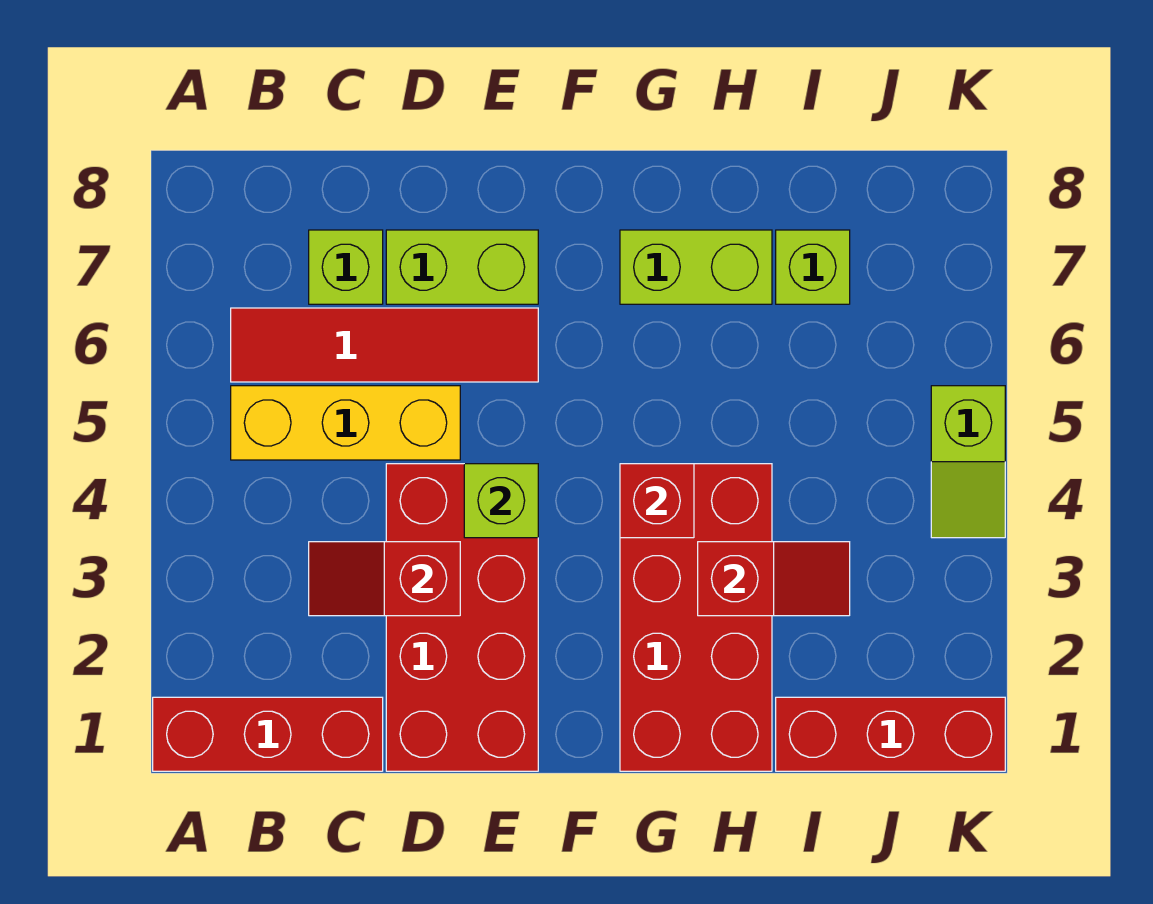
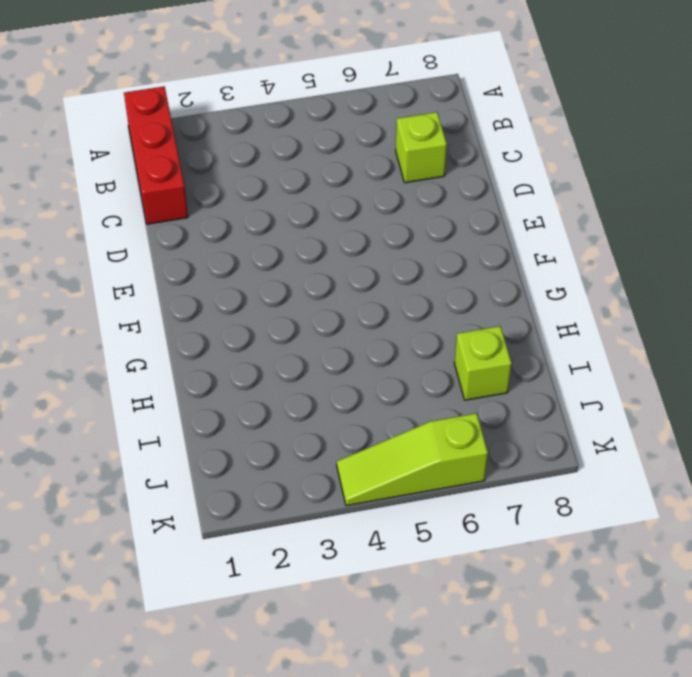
lime slope K4:K6 level 1 top 6 -> lime slope K4:K5 level 1 top 5
none -> yellow brick B5:D5 level 1
none -> red tile B6:E6 level 1
none -> red brick D1:E4 level 1

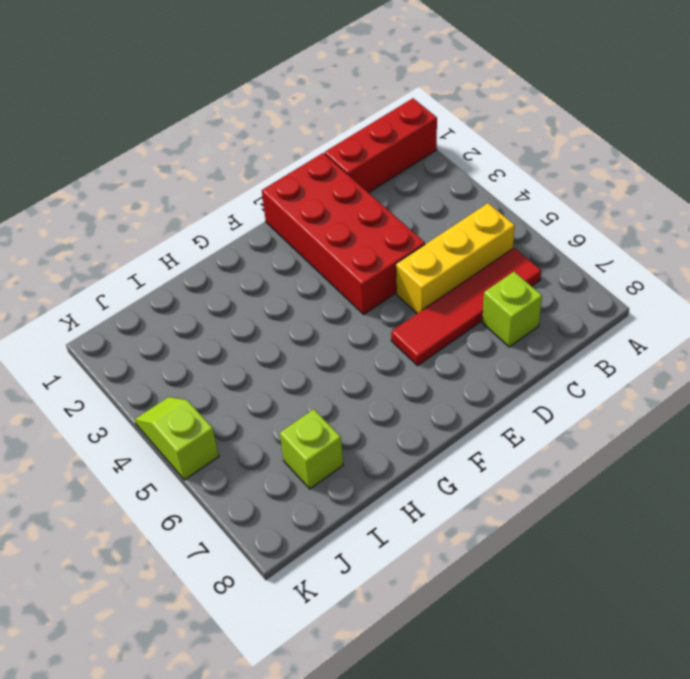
none -> lime brick D7:E7 level 1
none -> red brick G1:H4 level 1
none -> lime brick G7:H7 level 1

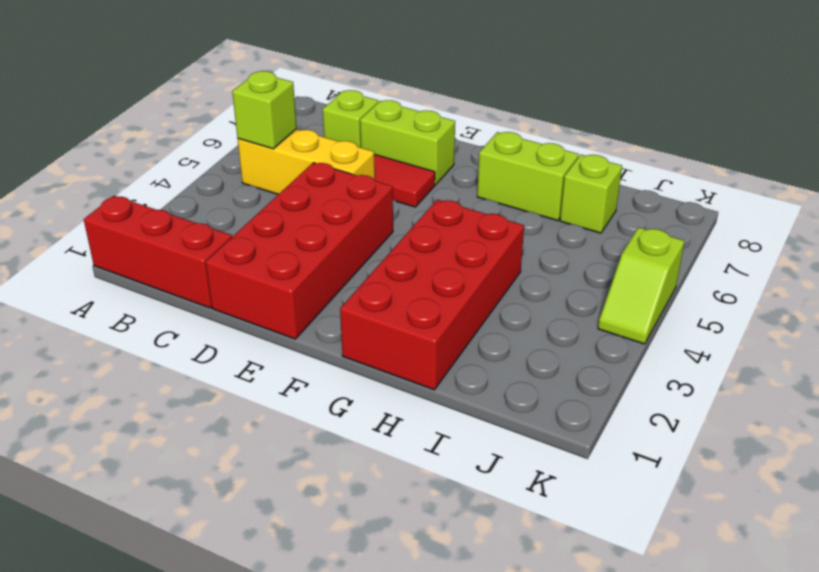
lime brick B5 level 2 -> lime brick E4 level 2
none -> red brick I1:K1 level 1
none -> red slope C3:D3 level 2 top D
none -> red brick G4 level 2

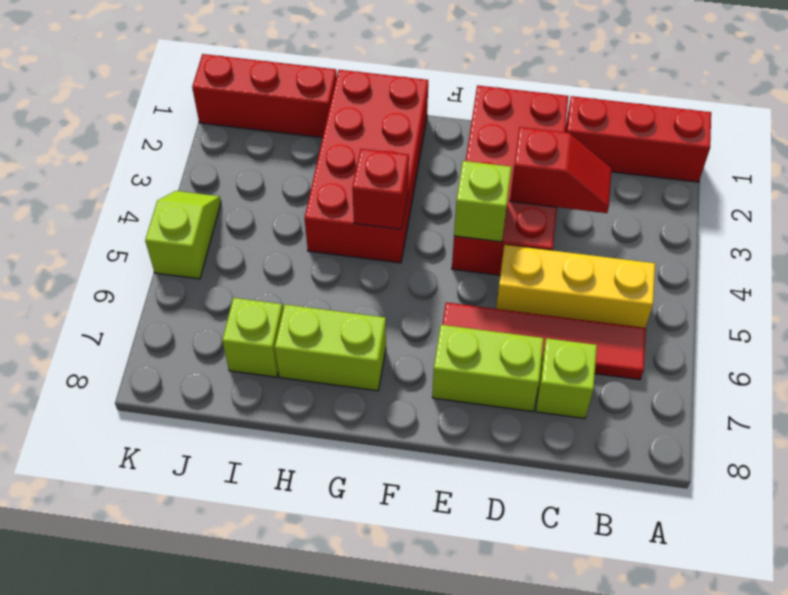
none -> red slope H3:I3 level 2 top H

